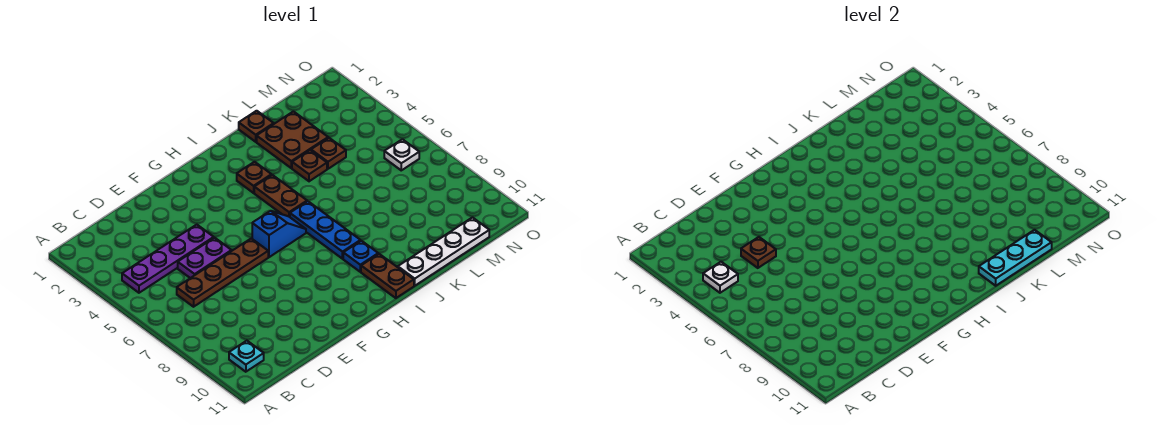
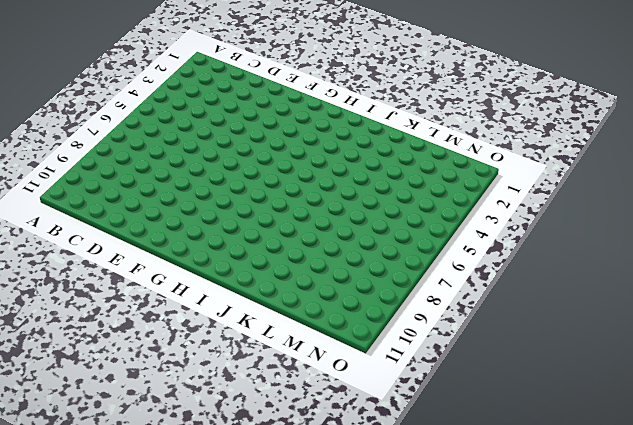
none -> purple plate B4:E4 level 1
none -> cyan plate B10 level 1
none -> brown plate C6:F6 level 1

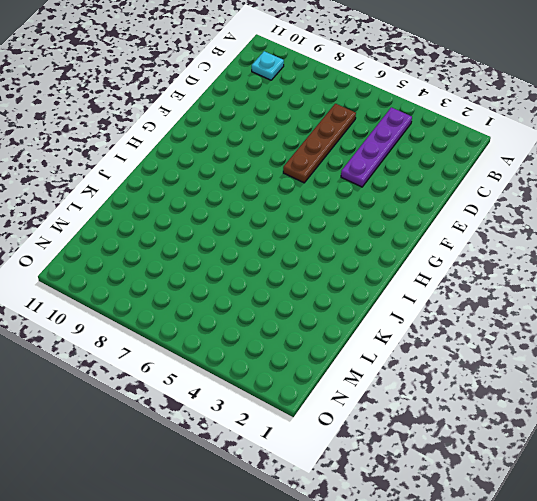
none -> purple plate D5:E5 level 1
none -> blue slope G6:H6 level 1 top G
none -> brown plate I3 level 1

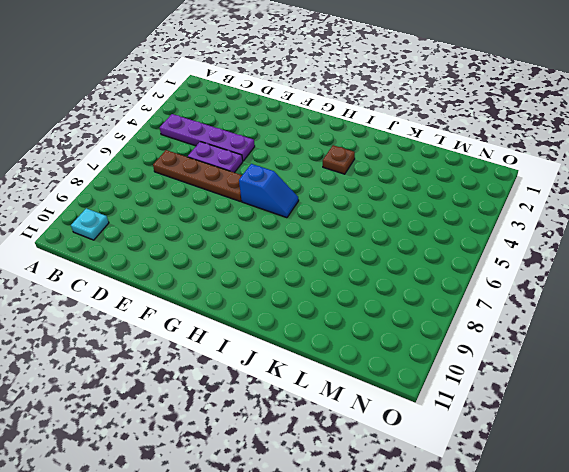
none -> brown plate I4:I5 level 1
none -> blue plate I6:I8 level 1
none -> blue plate I9 level 1

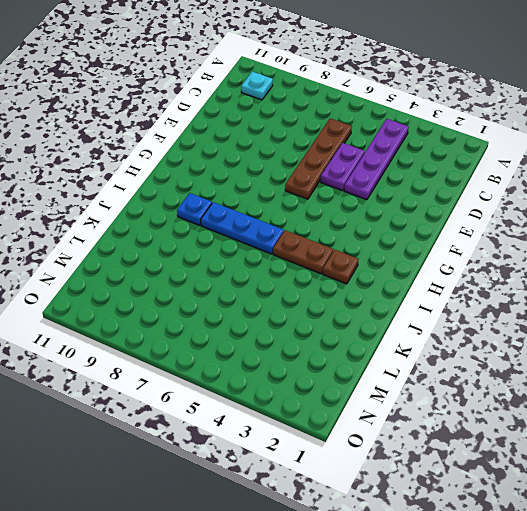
none -> blue slope G6:H6 level 1 top G
none -> brown plate I10:I11 level 1
none -> white plate J11:M11 level 1

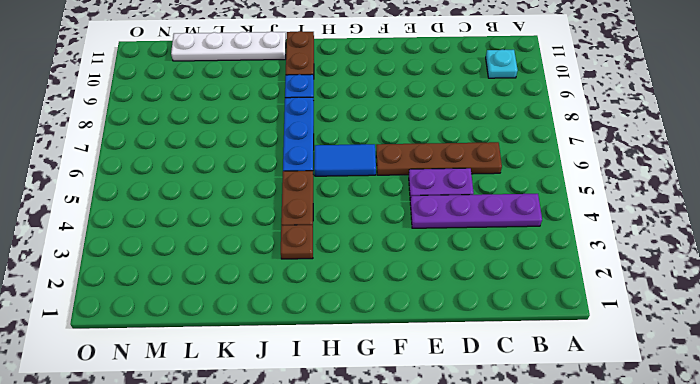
blue tile G6:H6 level 1 -> blue slope G6:H6 level 1 top G
none -> brown plate K1 level 1
none -> brown plate K2:L3 level 1
none -> brown plate K4 level 1

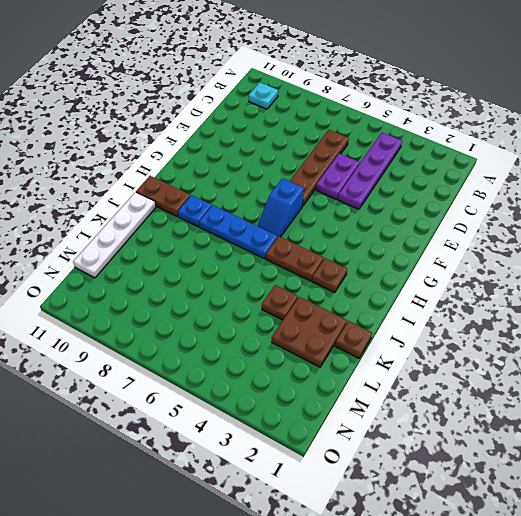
none -> brown plate L4 level 1
none -> white plate N6 level 1
none -> white plate B4 level 2

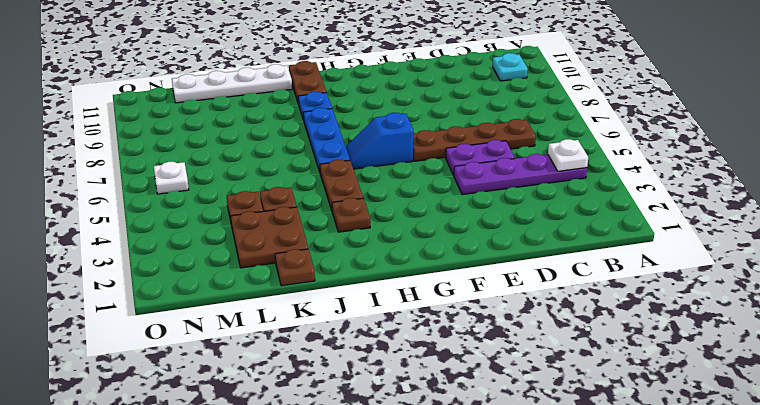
none -> brown plate D4 level 2
none -> cyan plate J11:L11 level 2

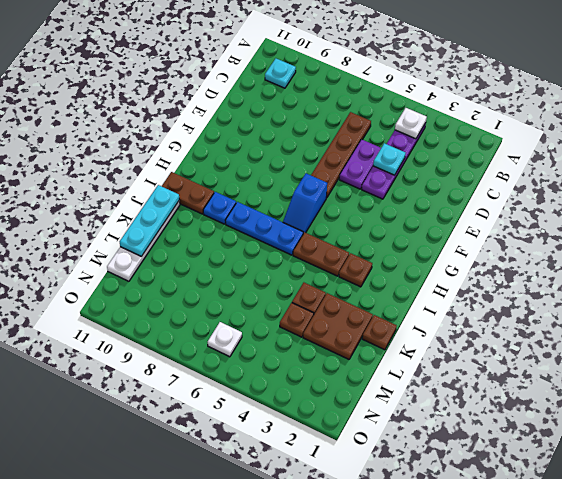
cyan plate D4 level 2 -> brown plate D4 level 2

